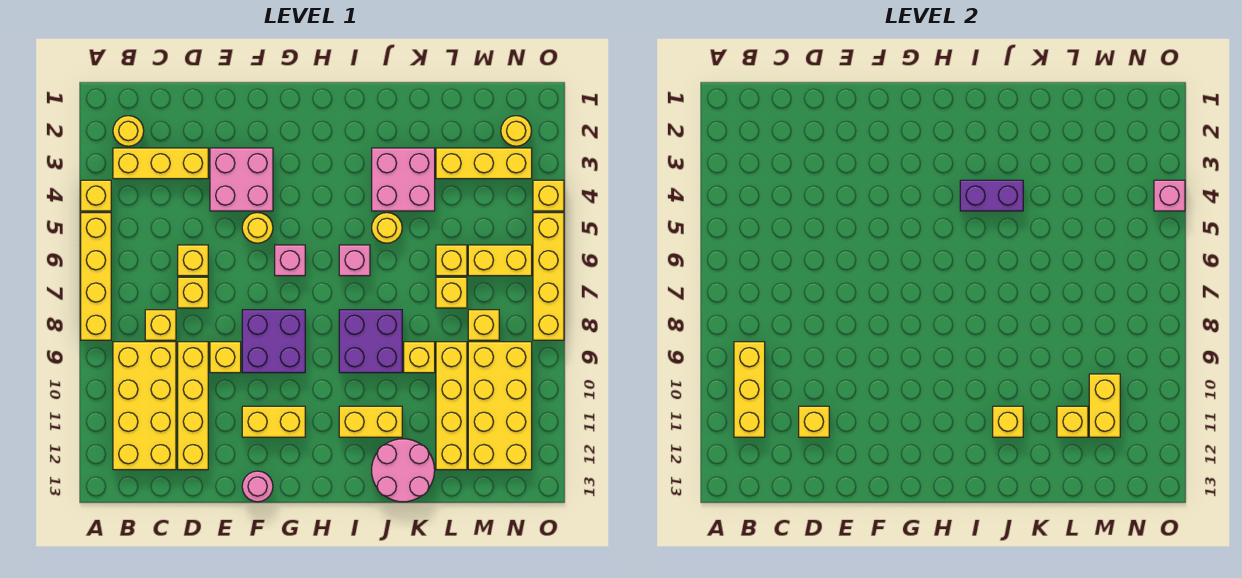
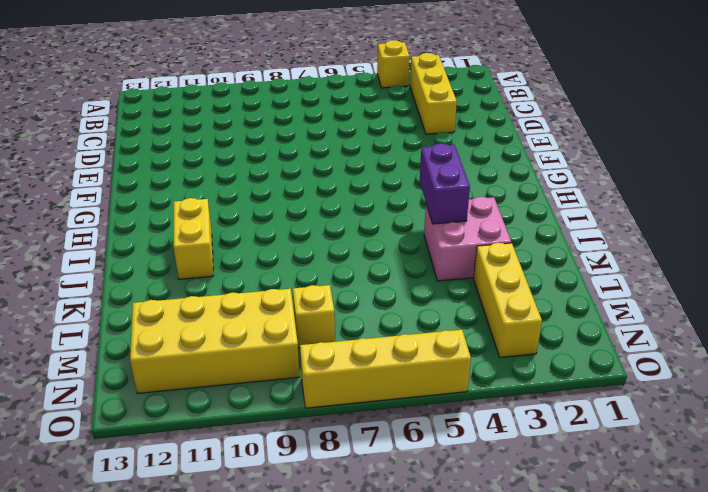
none -> yellow brick A5:A8 level 1
none -> yellow round brick B2 level 1
none -> yellow brick B9:C12 level 1
none -> yellow brick C8 level 1

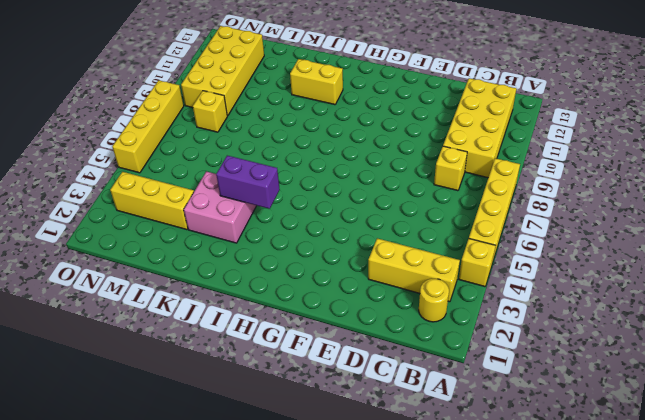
none -> yellow brick D6 level 1
none -> yellow brick D7 level 1
none -> yellow brick D9:D12 level 1
none -> pink brick E3:F4 level 1

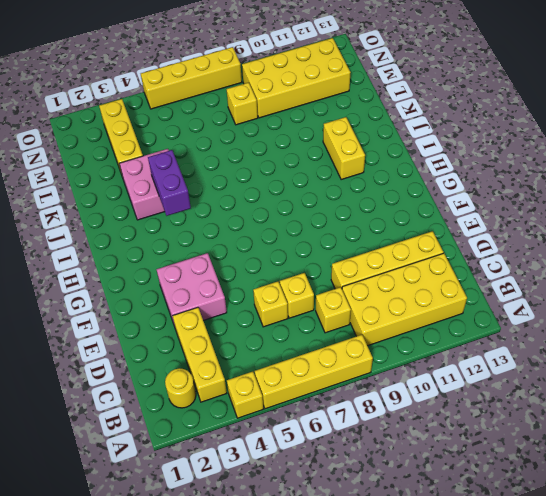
none -> yellow brick E9 level 1
none -> yellow round brick F5 level 1
none -> purple brick F8:G9 level 1
none -> yellow brick F11:G11 level 1

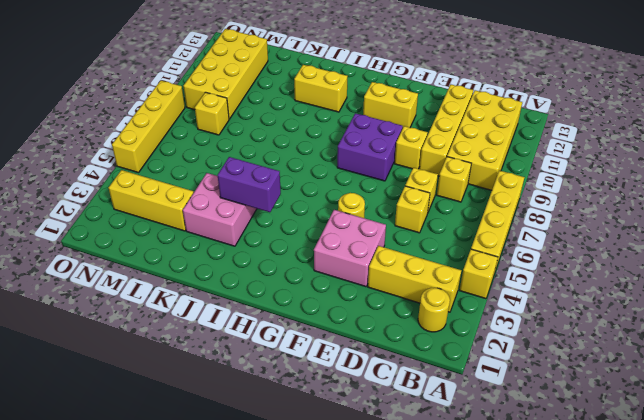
none -> pink round brick F13 level 1
none -> pink brick G6 level 1
none -> pink brick I6 level 1
none -> purple brick I8:J9 level 1

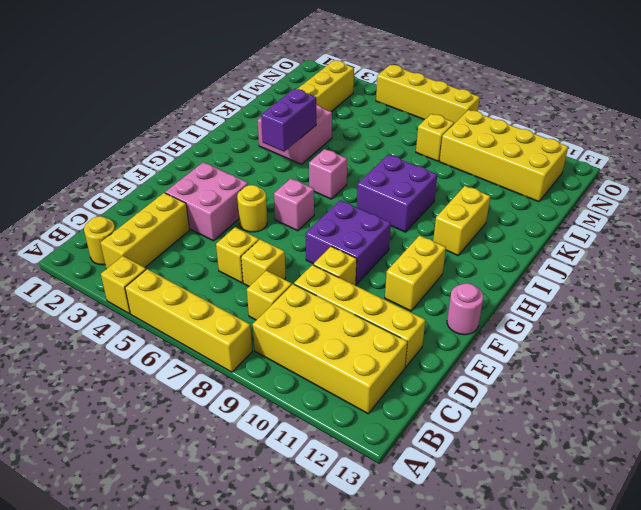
none -> yellow round brick J5 level 1
none -> pink round brick J12:K13 level 1
none -> yellow brick K9 level 1
none -> yellow brick L6 level 1

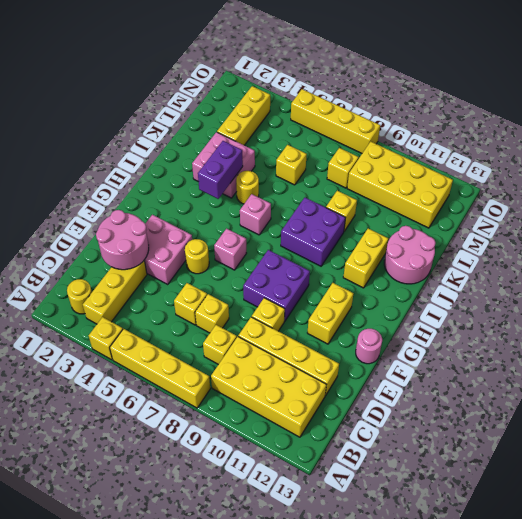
pink round brick D2:E3 level 2 -> none
none -> yellow brick L7 level 1
none -> yellow brick L9:L12 level 1
none -> yellow brick M6:N6 level 1
none -> yellow round brick N2 level 1

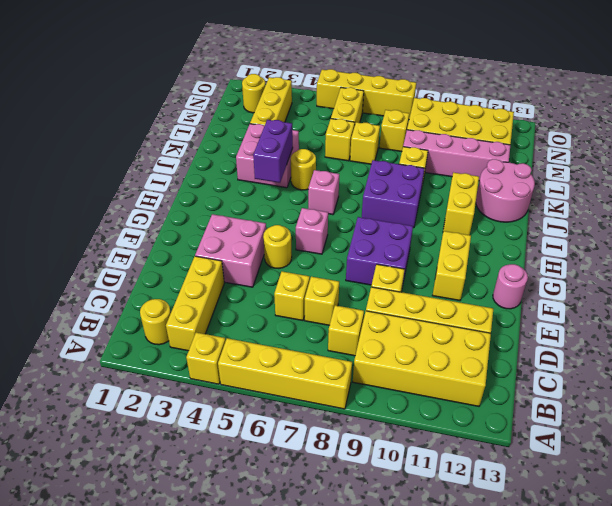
pink brick L9:L12 level 1 -> yellow brick L9:L12 level 1
none -> yellow brick O4 level 1
none -> yellow brick B9:B11 level 2
none -> yellow brick D11 level 2
none -> yellow brick J11 level 2

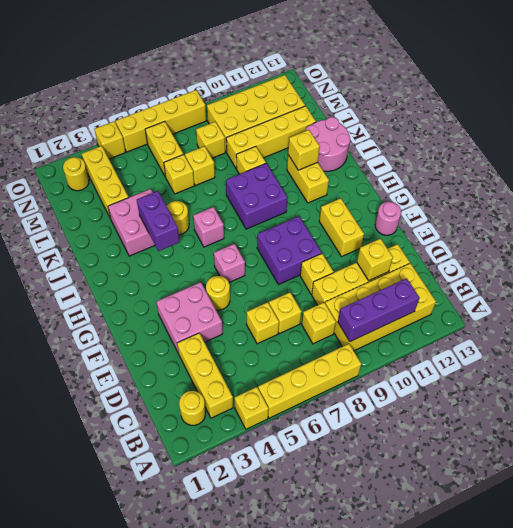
purple brick B9:B11 level 2 -> yellow brick B9:B11 level 2
none -> yellow brick L11 level 2
none -> yellow brick M10:M11 level 2
none -> pink brick O4 level 2

